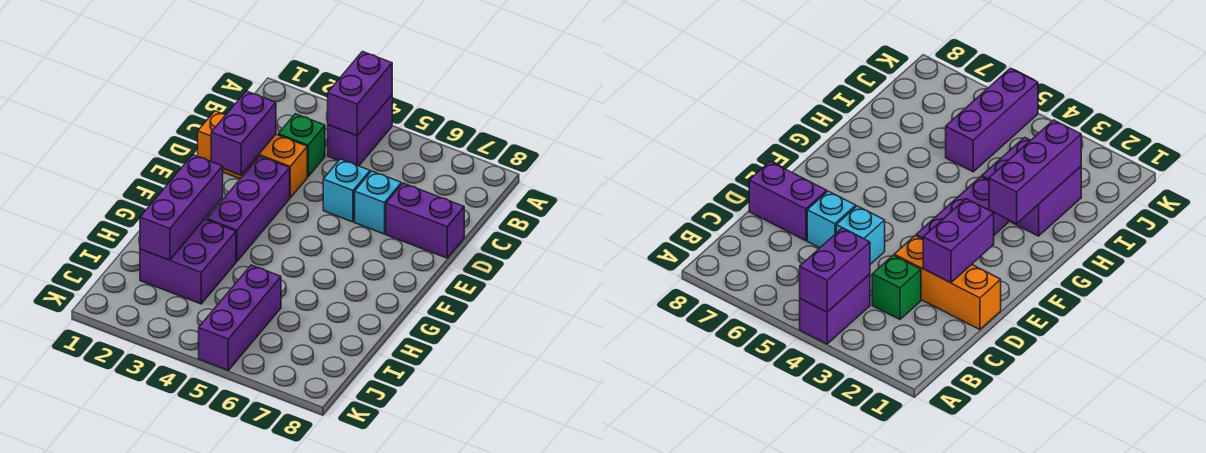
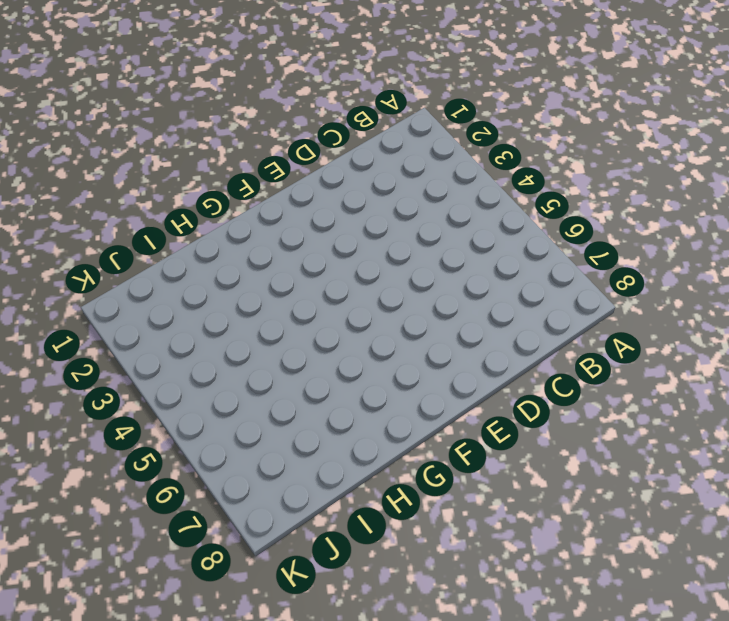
none -> purple brick A4:B4 level 1
none -> green brick C3 level 1
none -> orange brick D1:D3 level 1

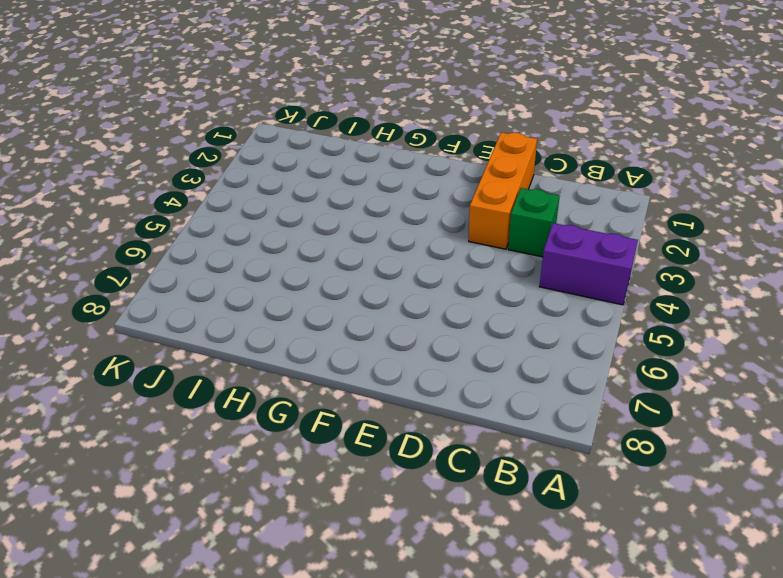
none -> cyan brick D5 level 1
none -> cyan brick D6 level 1
none -> purple brick D7:D8 level 1

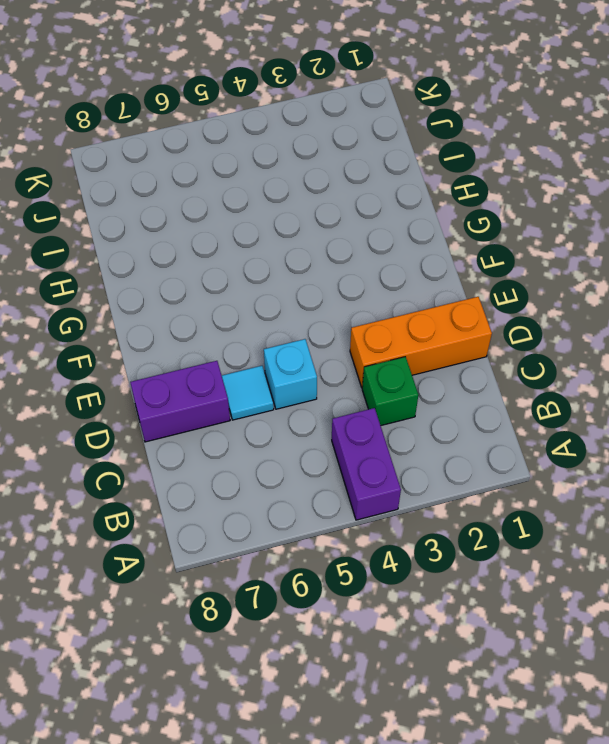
cyan tile D6 level 1 -> cyan brick D6 level 1
none -> purple brick E3:G3 level 1
none -> purple brick H2:I3 level 1
none -> purple brick I5:K5 level 1

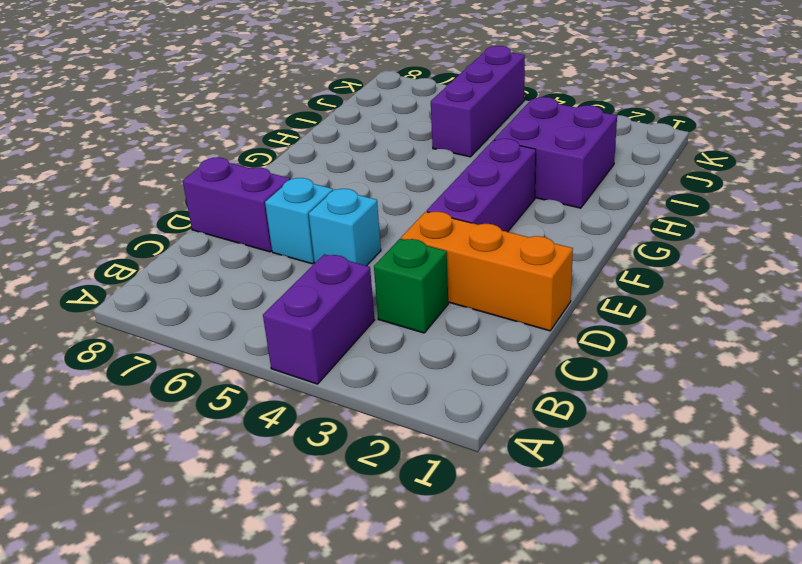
none -> purple brick A4:B4 level 2
none -> purple brick D2:E2 level 2
none -> purple brick G2:I2 level 2

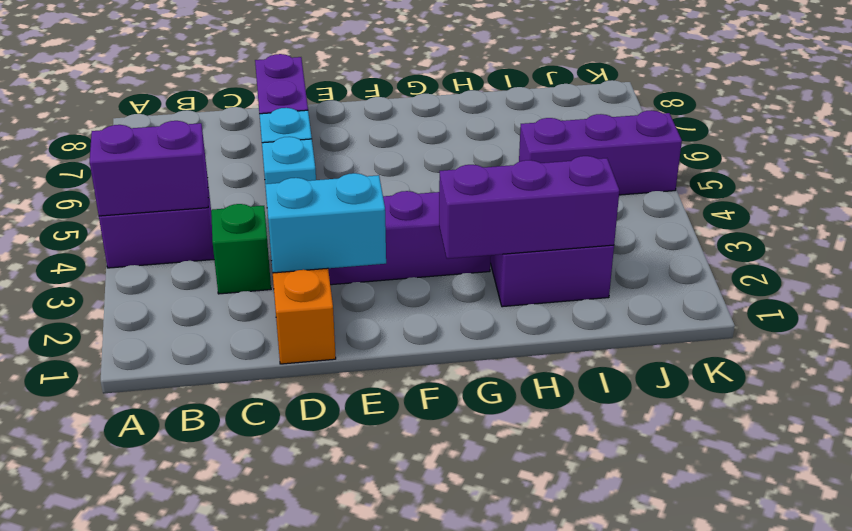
cyan brick D2:E2 level 2 -> purple brick D2:E2 level 2

